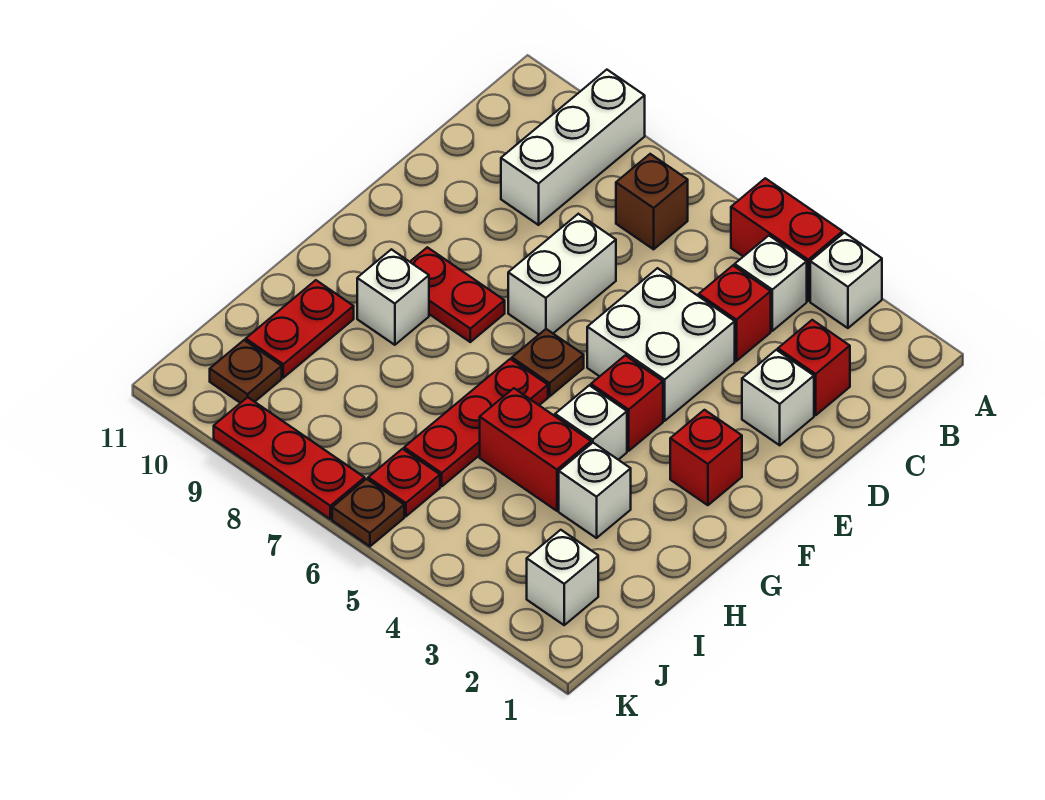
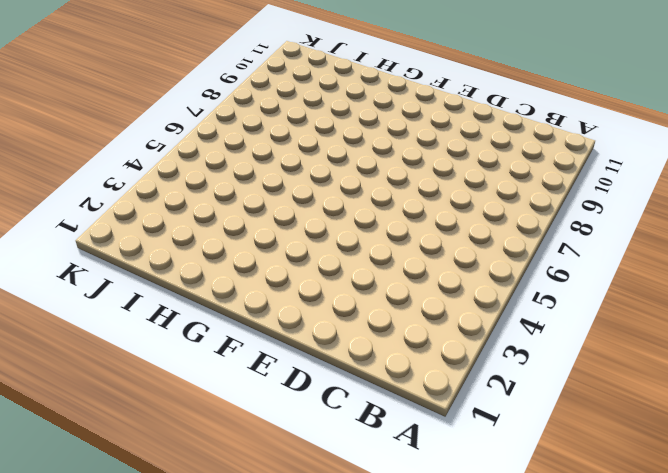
none -> white brick A3 level 1
none -> red brick A4:A5 level 1
none -> white brick A9:C9 level 1

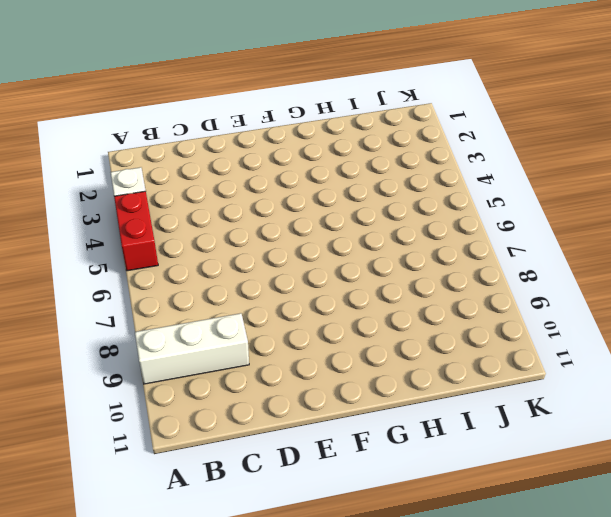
none -> white brick B4 level 1
none -> brown brick B7 level 1
none -> red brick C2 level 1

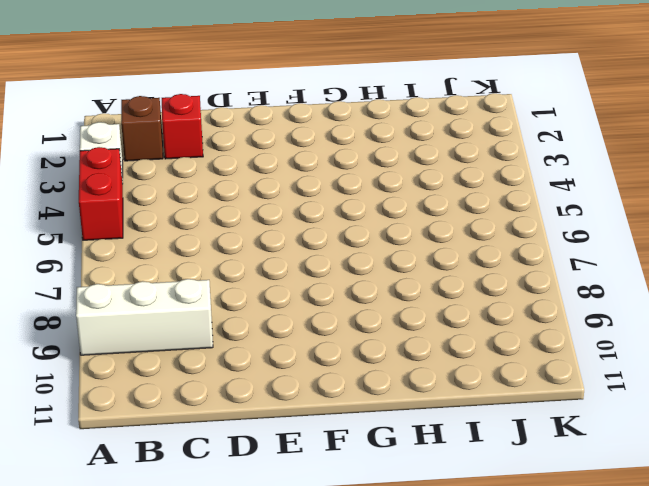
brown brick B2 level 1 -> brown brick B7 level 1
none -> white brick B4 level 1
none -> red brick C4 level 1
none -> white brick D2 level 1

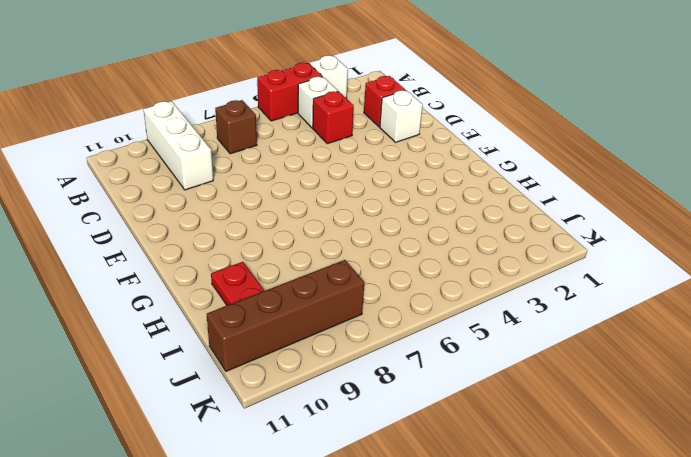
brown brick J8:J11 level 1 -> brown plate J10 level 1
none -> white brick D4:E5 level 1
none -> white brick D7:E7 level 1
none -> red brick F2 level 1

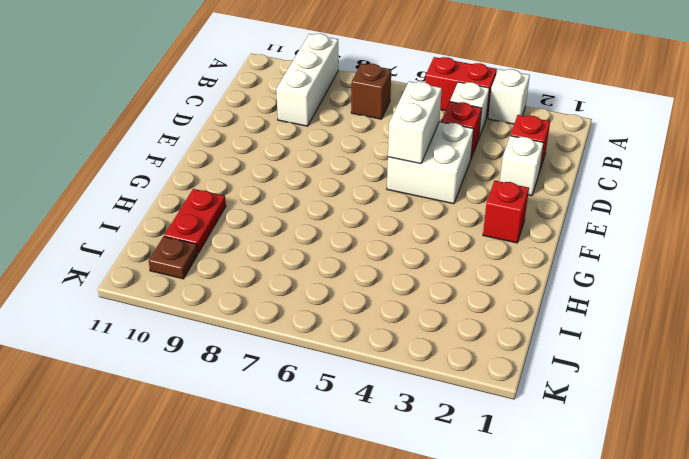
white brick D5:E5 level 2 -> white brick D7:E7 level 1
none -> red brick F4 level 1
none -> brown plate F6 level 1
none -> red plate F8:F9 level 1

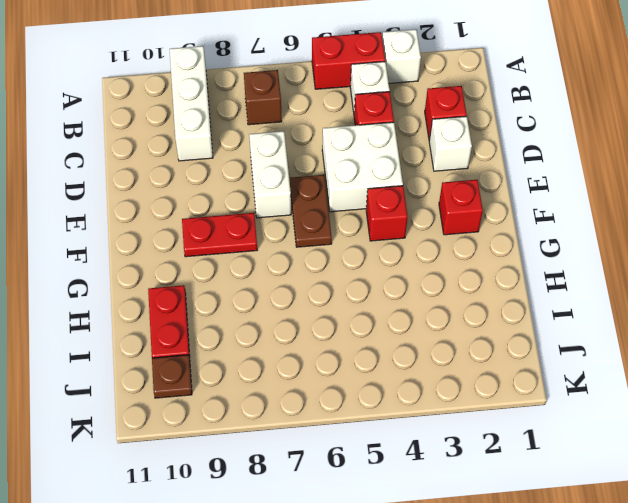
brown plate E6:F6 level 1 -> brown plate F6 level 1
none -> white brick G4 level 1
none -> red plate G6:I6 level 1
none -> white brick G9 level 1

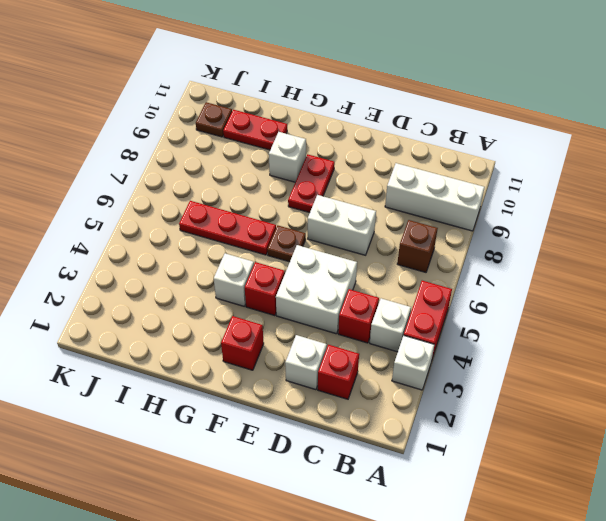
none -> white brick H3 level 1
none -> red brick H4:H5 level 1
none -> white brick J2 level 1

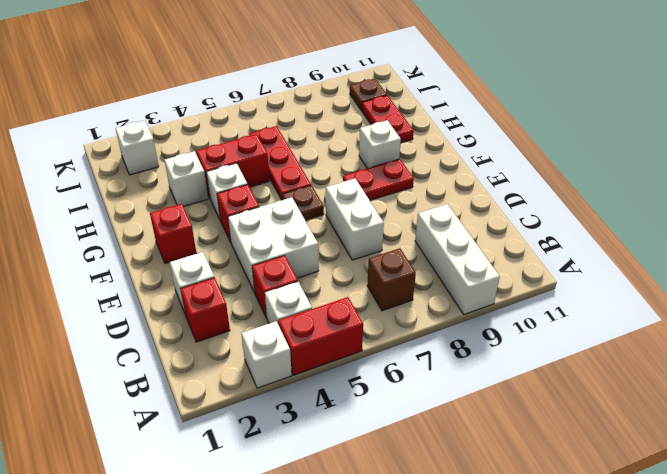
none -> red plate J6 level 1
none -> brown plate K6 level 1
none -> red plate K7:K9 level 1

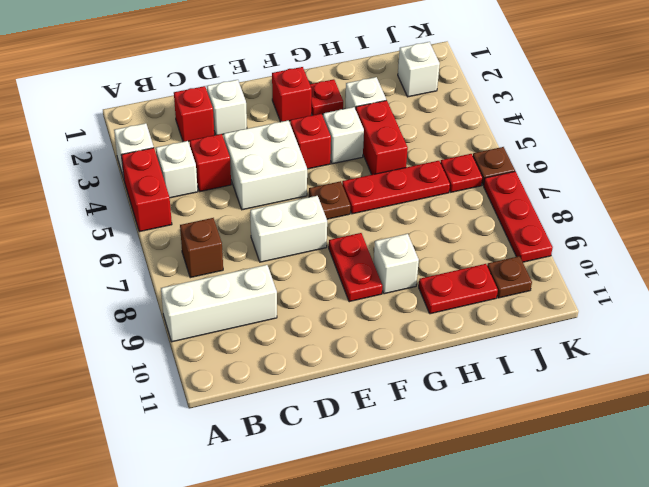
red plate G2 level 1 -> none

